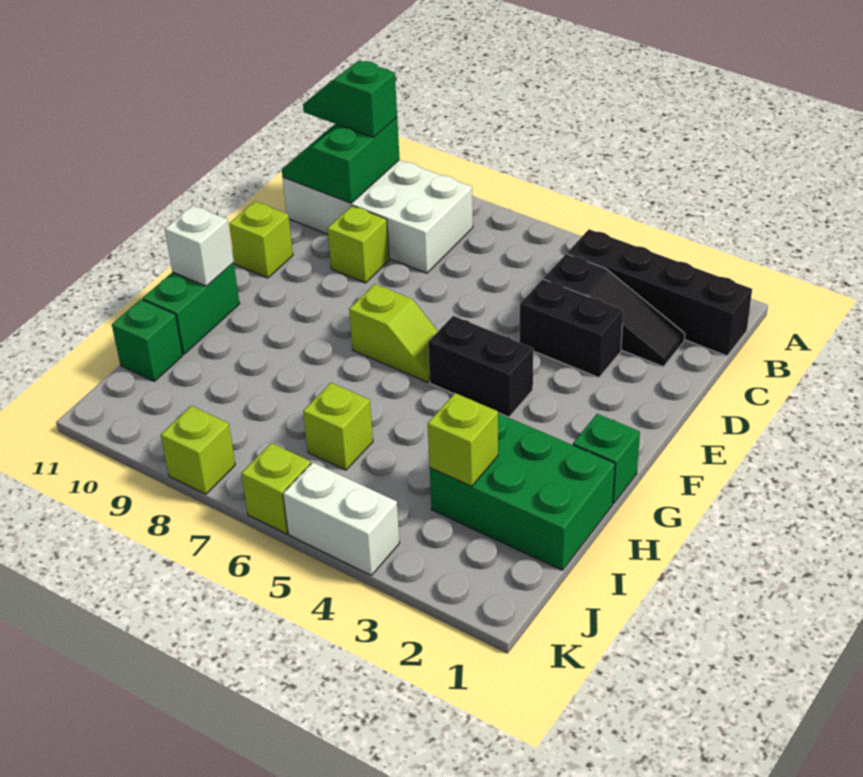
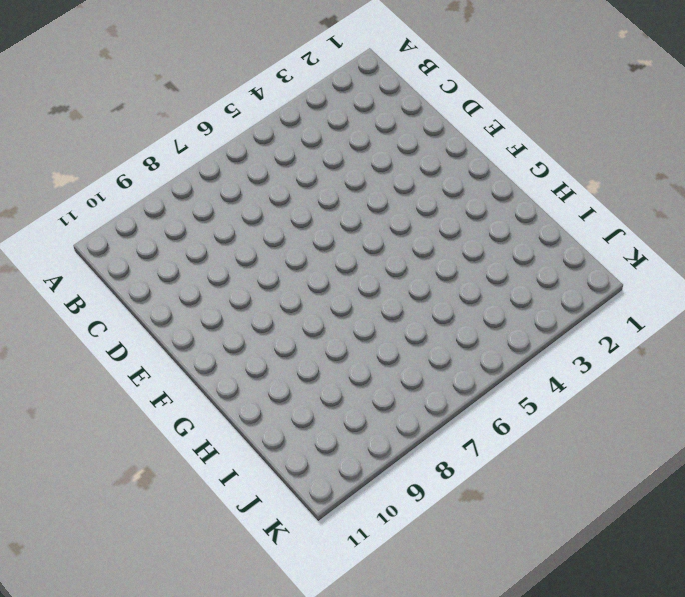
none -> black brick B1:B4 level 1
none -> white brick B8:C11 level 1
none -> black slope C2:C4 level 1 top 4

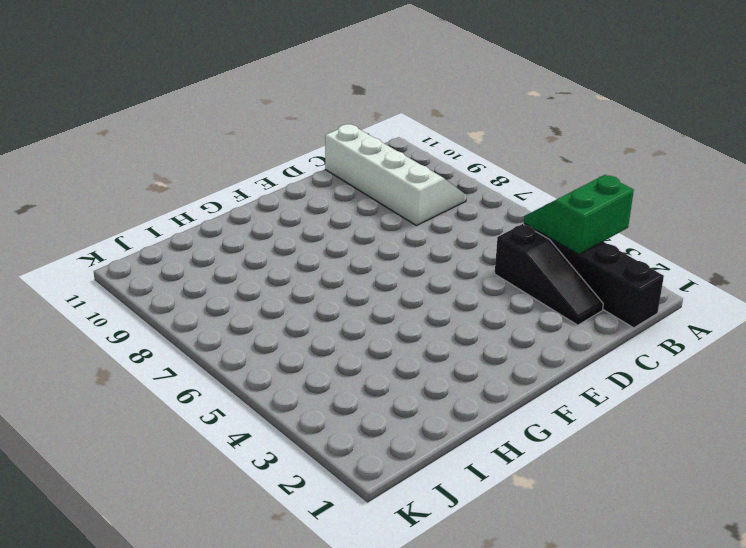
green slope A3:B4 level 2 top 3 -> green slope B10:C11 level 2 top 10
white slope B8:C11 level 1 top C -> white brick B8:C11 level 1
none -> black brick D3:D4 level 1
none -> lime brick D9 level 1
none -> lime brick E11 level 1

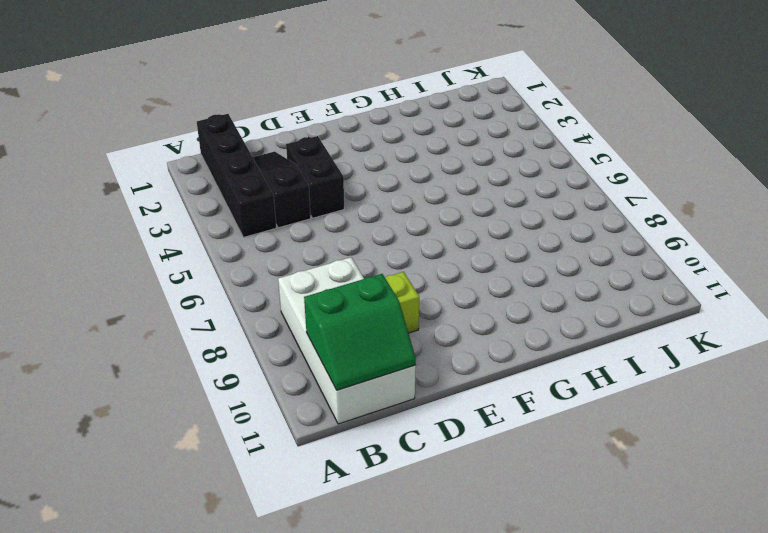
none -> lime brick E11 level 1
none -> black brick F4:F5 level 1
none -> lime slope F6:F7 level 1 top 7

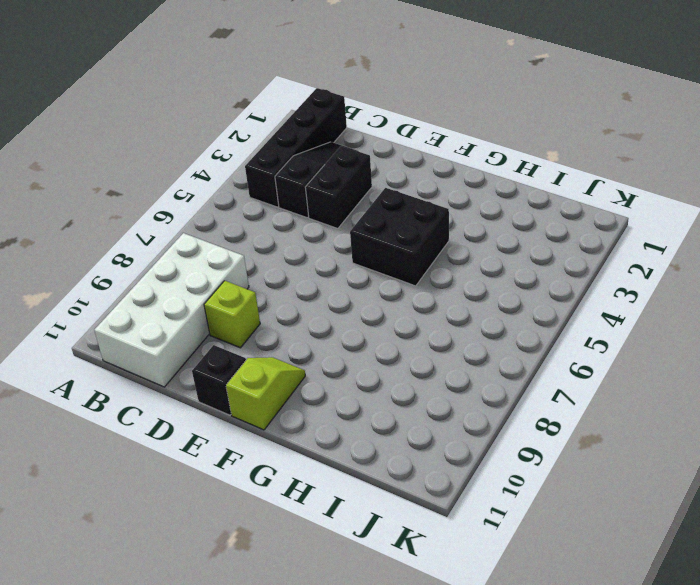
black brick E11 level 1 -> lime brick E11 level 1
black brick F4:G5 level 1 -> black brick F4:F5 level 1
lime slope F10:F11 level 1 top 11 -> lime slope F6:F7 level 1 top 7
none -> green brick G1 level 1
none -> green brick G11:H11 level 1
none -> green brick H1:I3 level 1

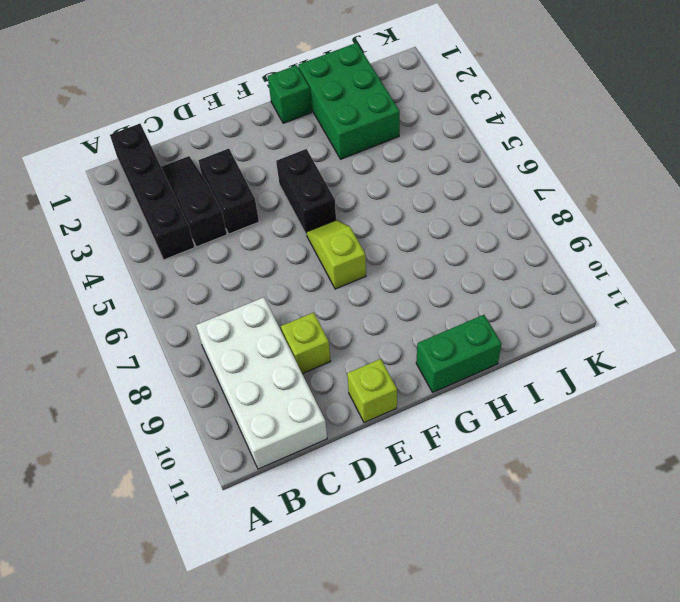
none -> lime brick I6 level 1
none -> green brick I11 level 1
none -> white brick K4:K5 level 1

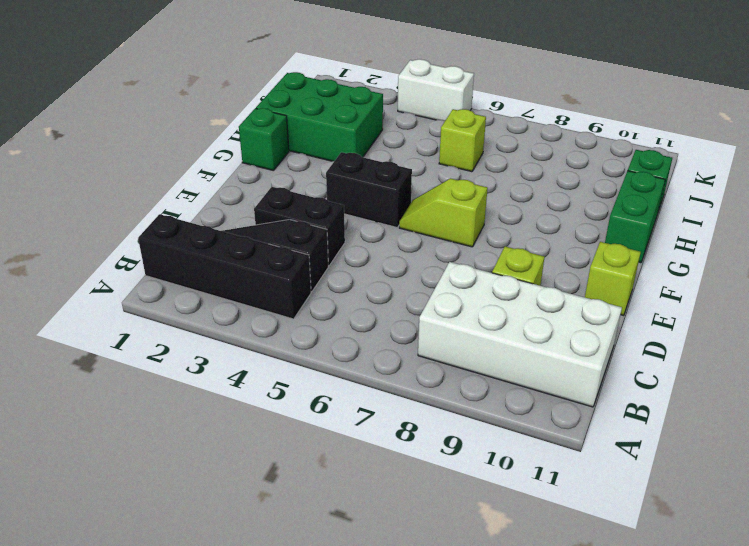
none -> lime brick K6 level 1
none -> lime brick K8 level 1
none -> green slope B10:C11 level 2 top 10

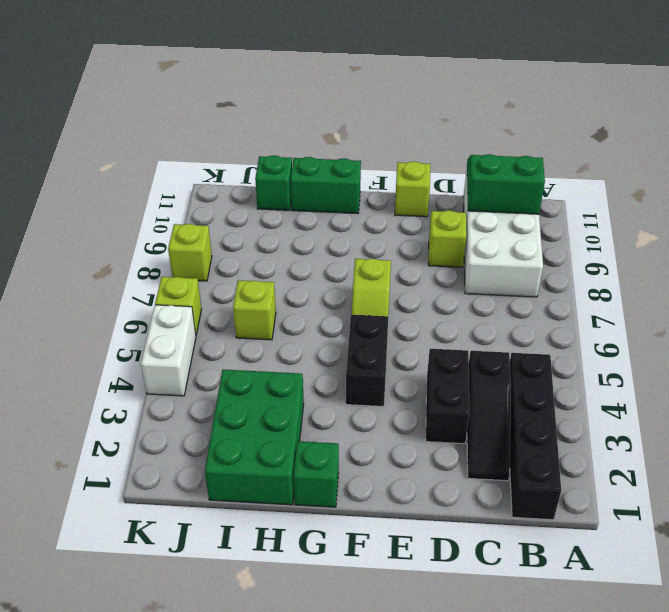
none -> white brick G11 level 2
none -> lime brick I3 level 2
none -> green slope B10:B11 level 3 top 10

